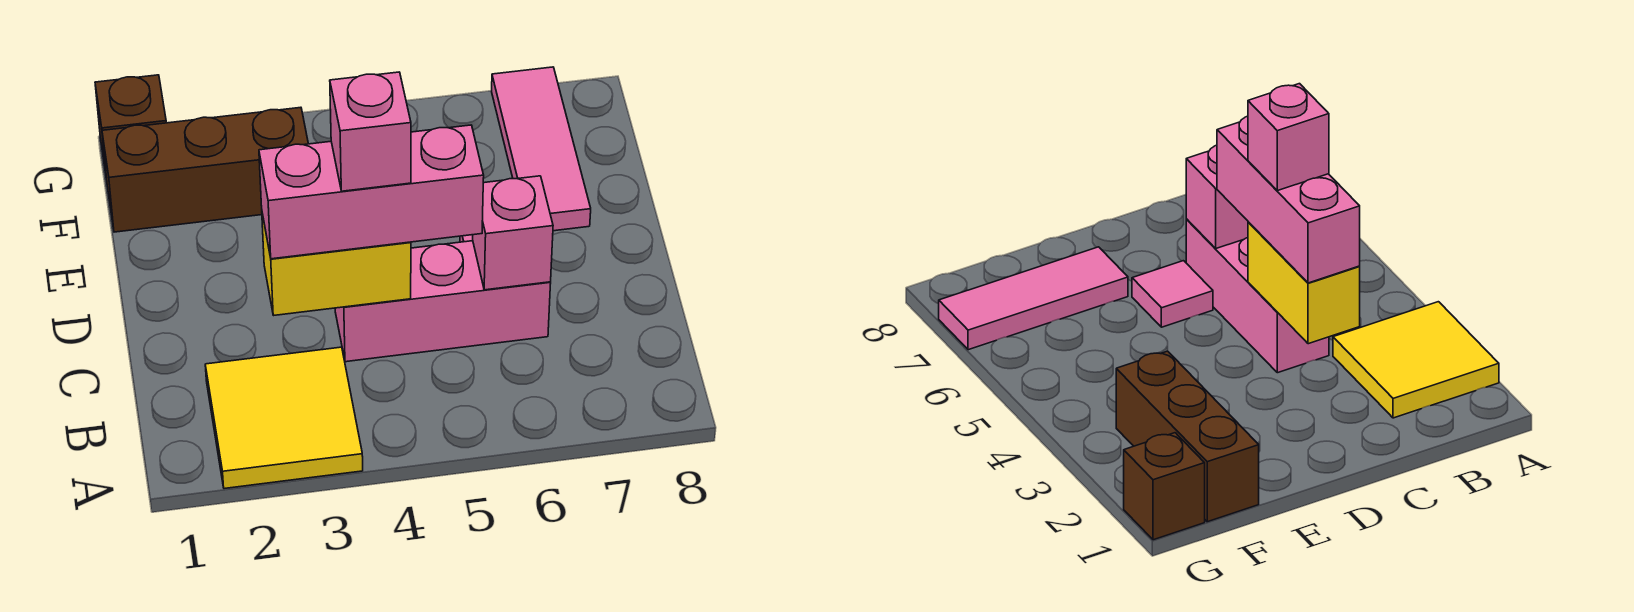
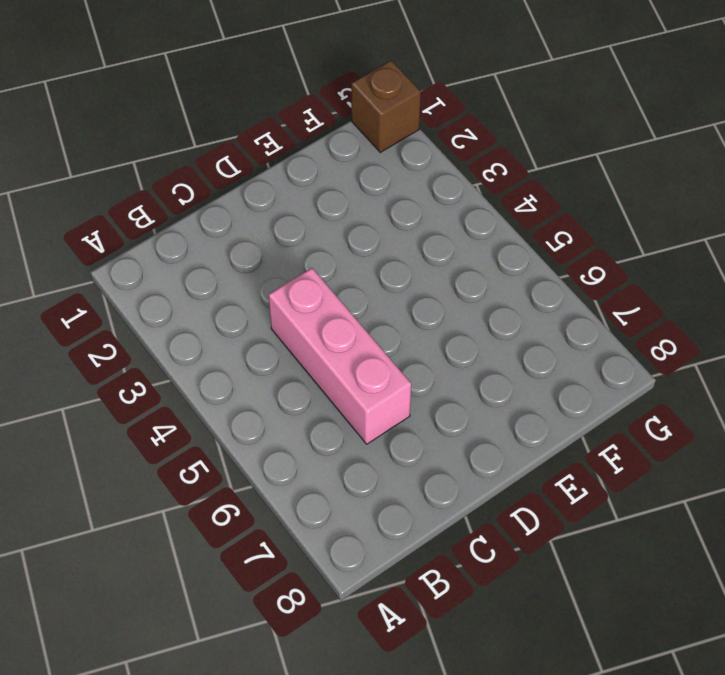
none -> yellow tile A2:B3 level 1
none -> pink tile D6 level 1

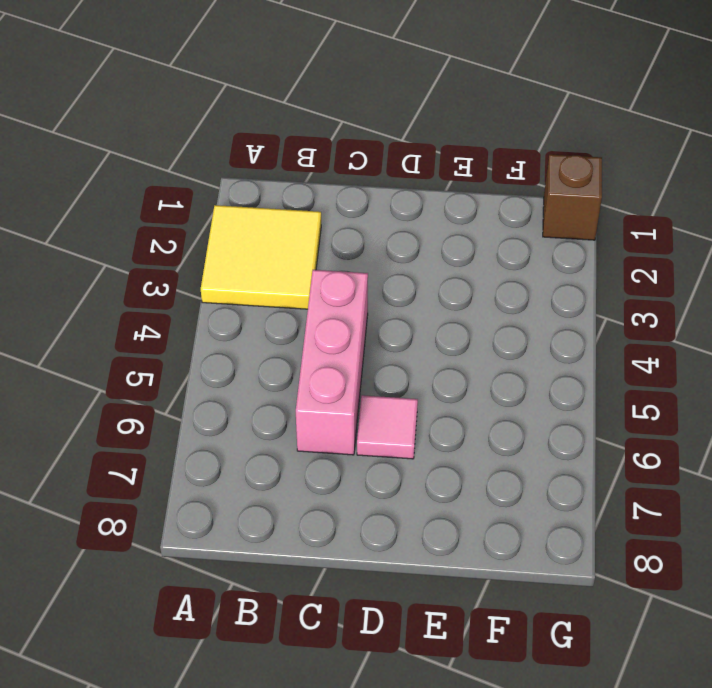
none -> pink tile E7:G7 level 1
none -> brown brick F1:F3 level 1

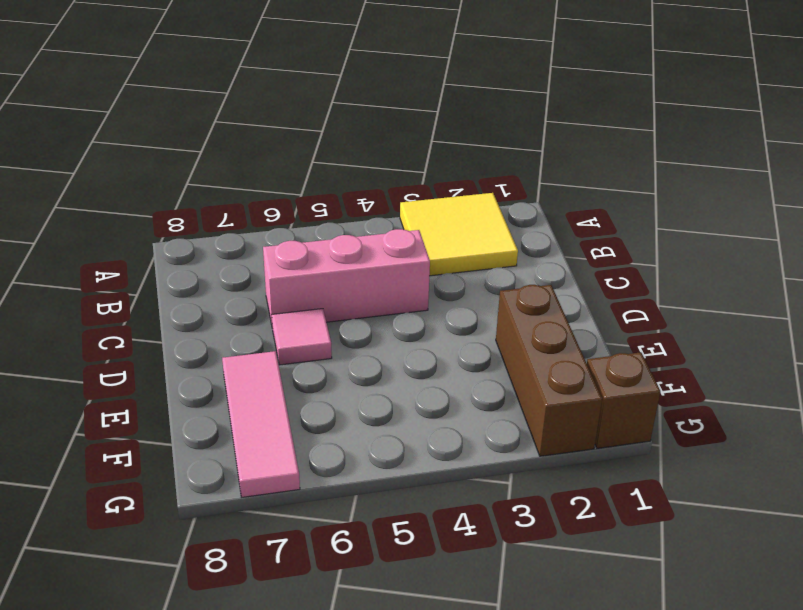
brown brick E2:G2 level 1 -> brown brick F1:F3 level 1
none -> yellow brick C3:C4 level 2
none -> pink brick C6 level 2

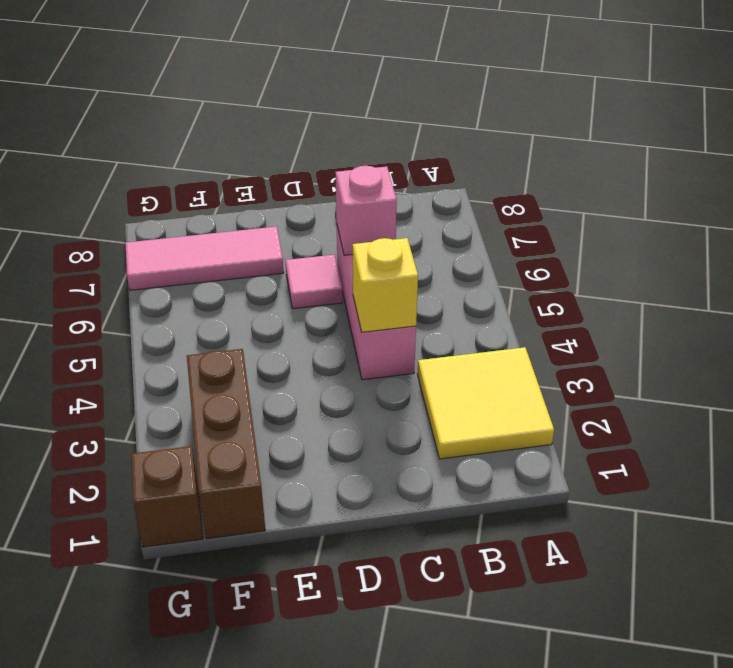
yellow brick C4 level 2 -> yellow brick C3:C4 level 2
none -> pink brick C3:C5 level 3
none -> pink brick C4 level 4

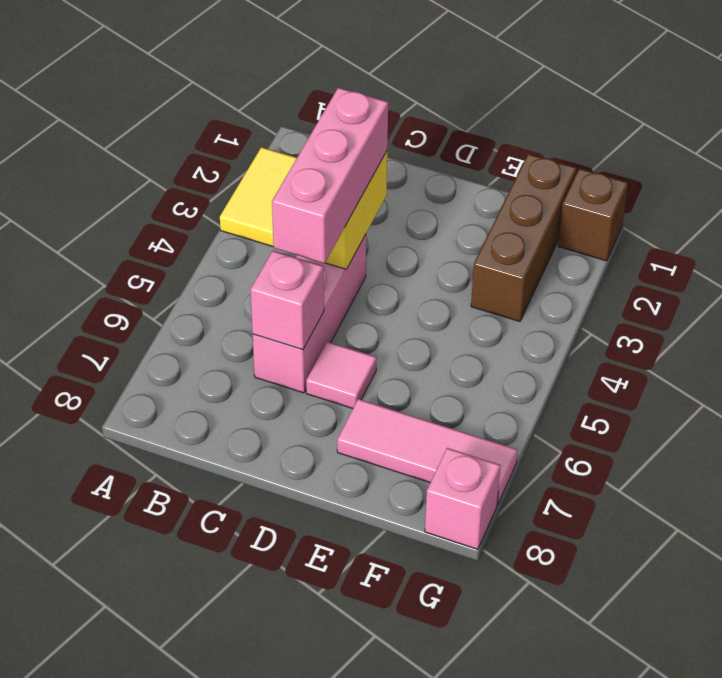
pink brick G8 level 1 -> pink brick C4 level 4

